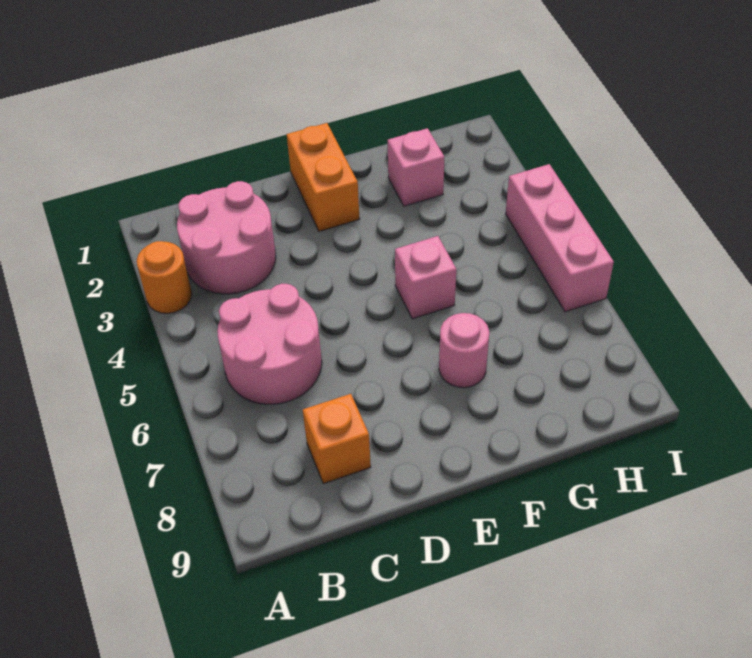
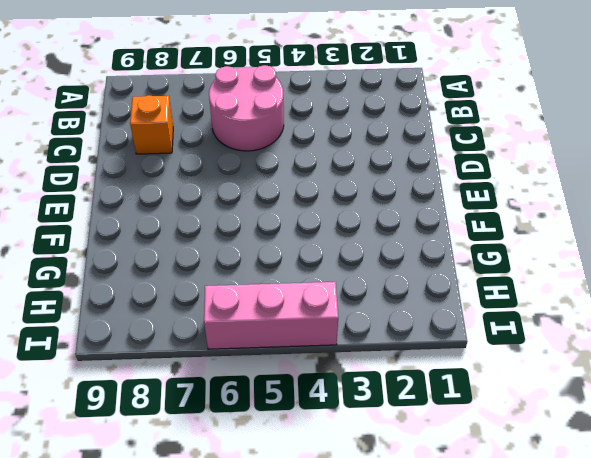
none -> orange round brick A3 level 1
none -> pink round brick B2:C3 level 1

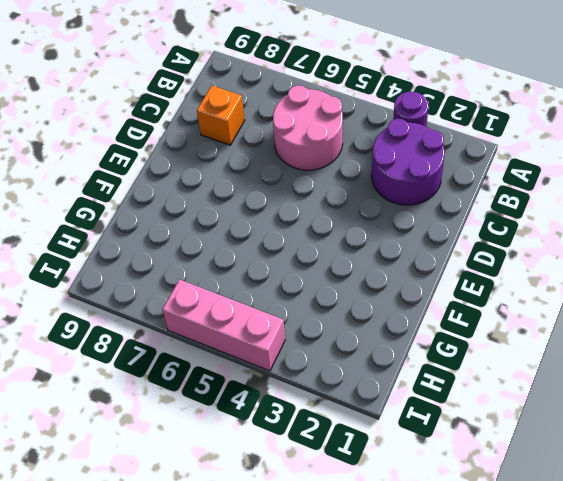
purple round brick A3 level 1 -> orange round brick A3 level 1
purple round brick B2:C3 level 1 -> pink round brick B2:C3 level 1
none -> orange brick E1:E2 level 1
none -> pink brick F5 level 1

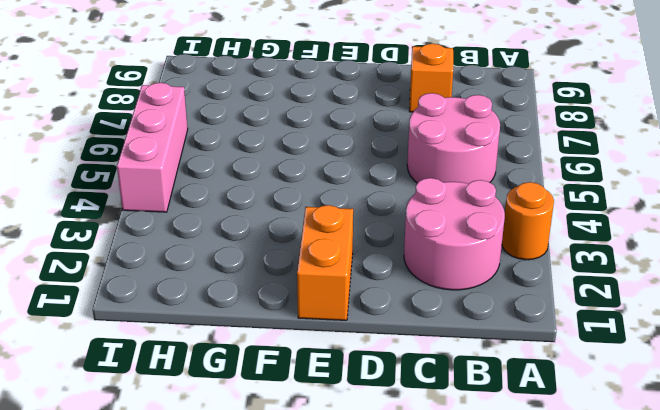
none -> pink brick F5 level 1
none -> pink round brick F7 level 1

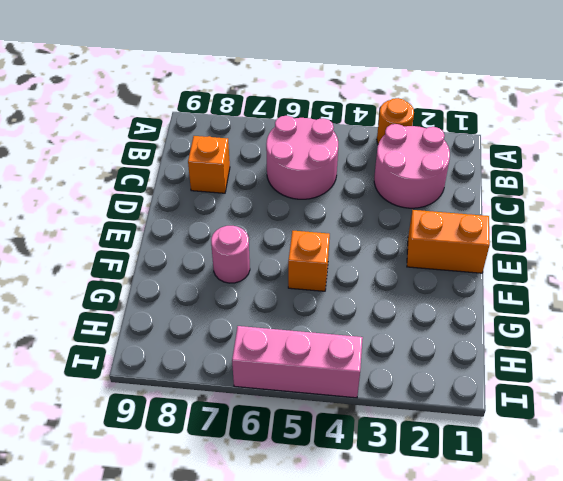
orange brick F5 level 1 -> pink brick F5 level 1
none -> pink brick G2 level 1

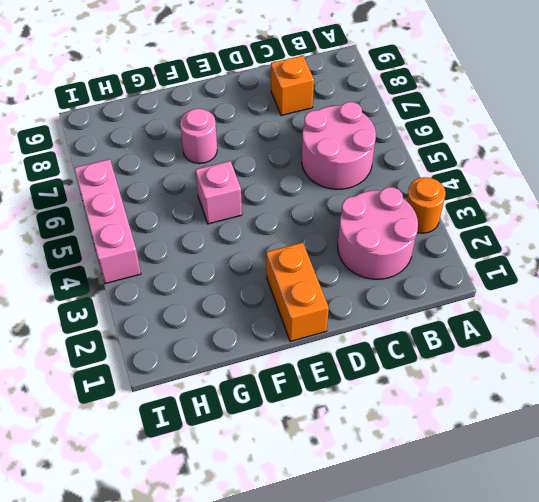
none -> pink brick G2 level 1

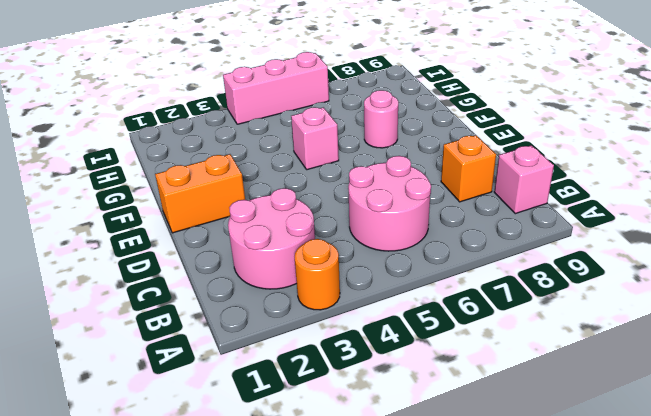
pink brick B9 level 1 -> pink brick G2 level 1

